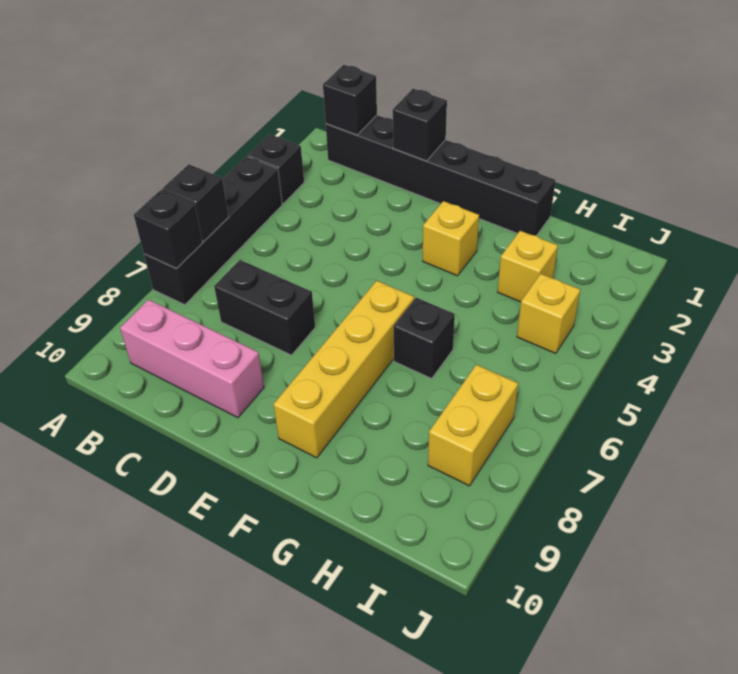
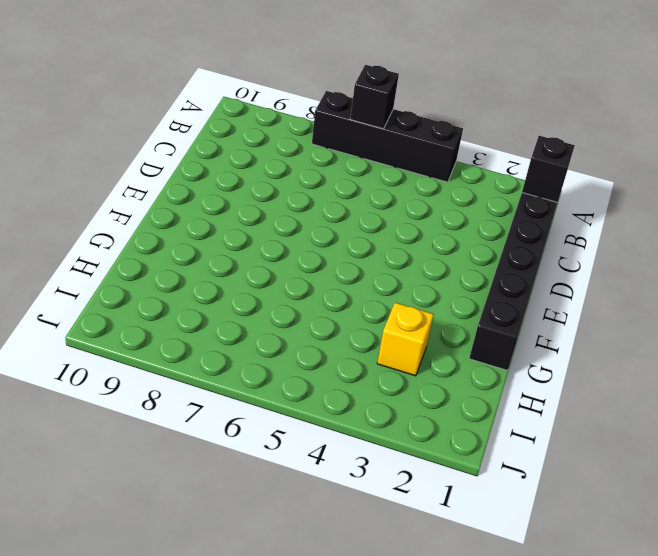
none -> black brick A3 level 1
none -> pink brick B9:D9 level 1
none -> black brick C7:D7 level 1

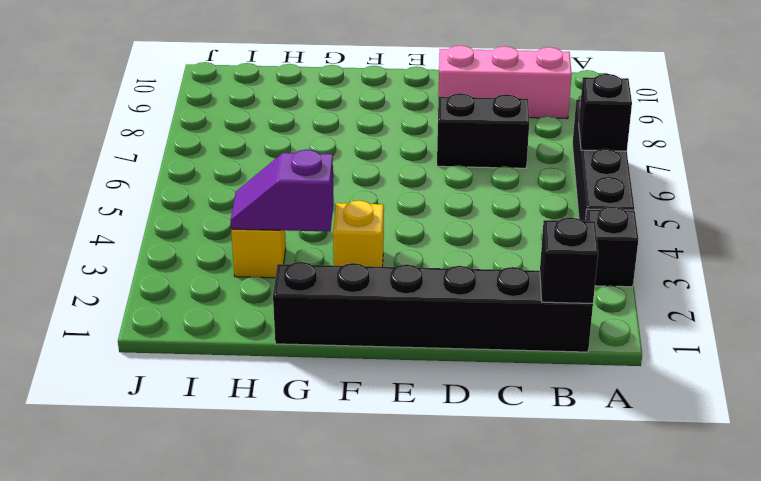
purple slope G3:H3 level 2 top G -> none
none -> yellow brick F6:F9 level 1
none -> black brick G6 level 1
none -> yellow brick I4 level 1

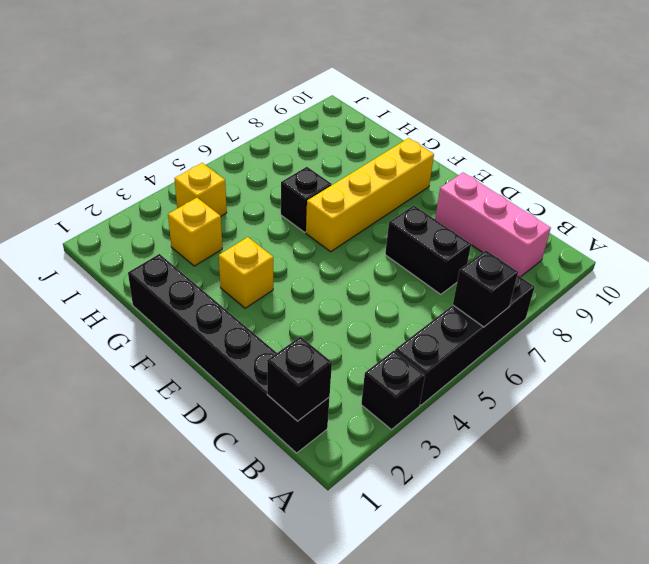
none -> yellow brick I7:I8 level 1
none -> black brick A7 level 2
none -> black brick D1 level 2

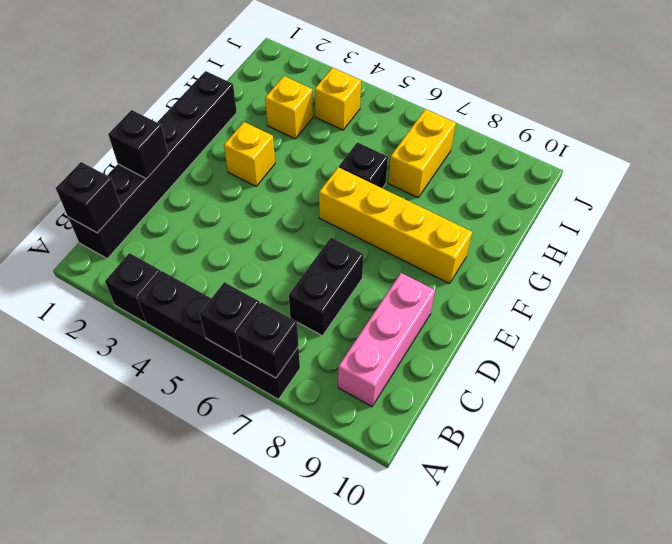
yellow brick H7:I7 level 1 -> yellow brick I7:I8 level 1

